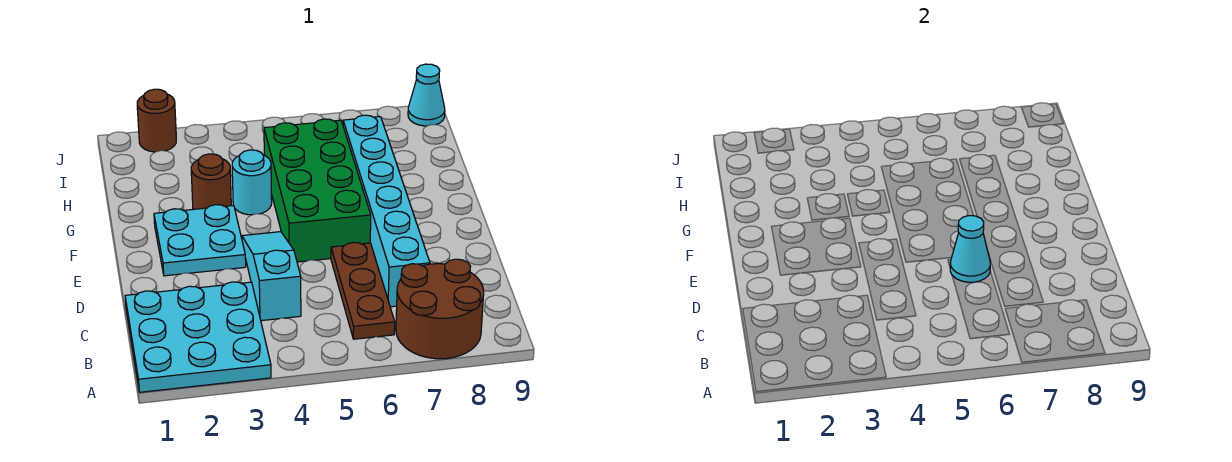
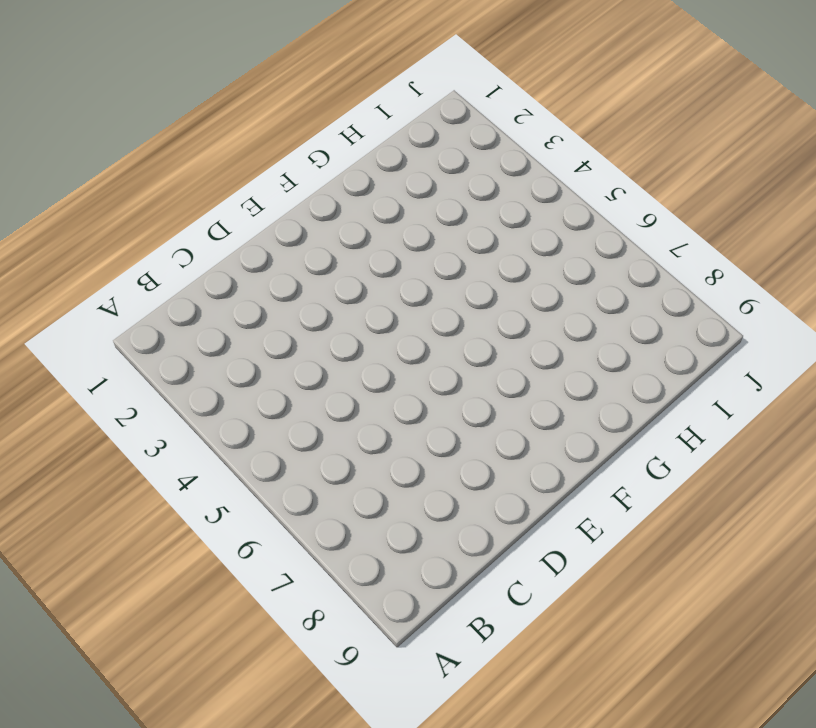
none -> cyan plate A1:C3 level 1
none -> brown round brick A7:B8 level 1
none -> brown plate B6:D6 level 1

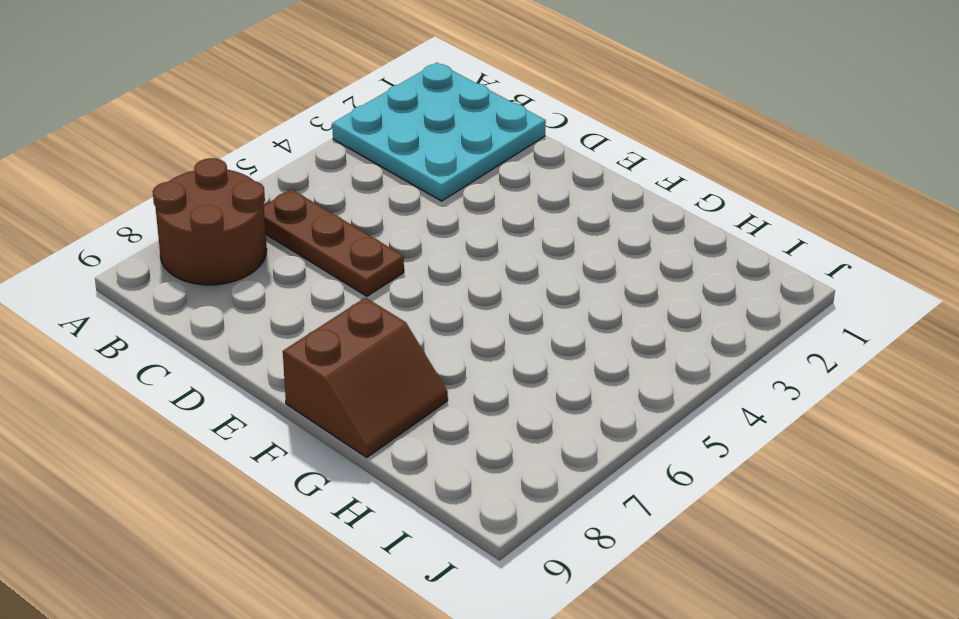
brown slope F8:G9 level 1 top F -> none
none -> cyan slope C4:E4 level 1 top C
none -> cyan brick C7:H7 level 1
none -> cyan plate E2:F3 level 1

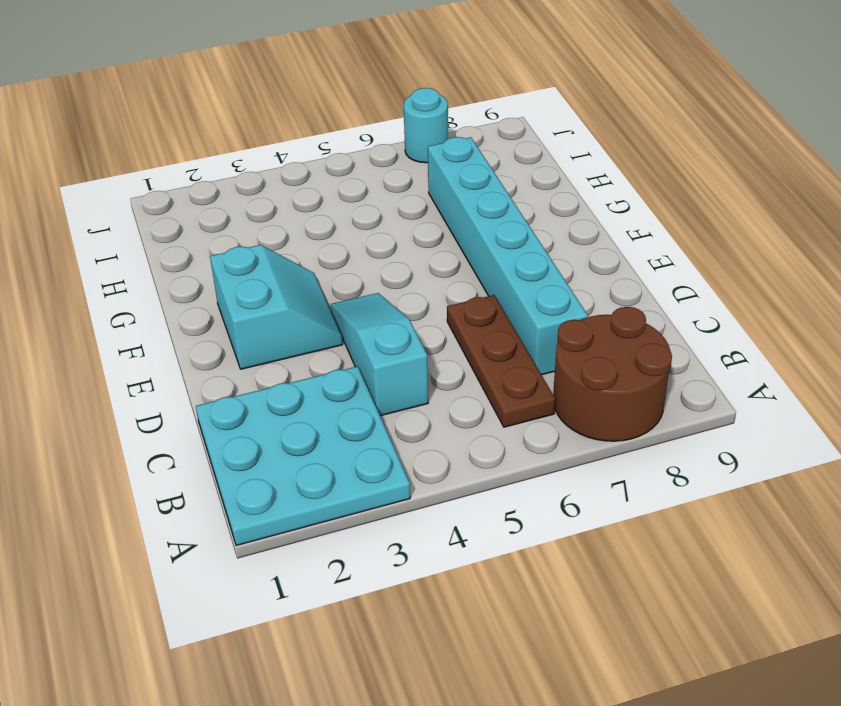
cyan slope E2:F3 level 1 top 2 -> cyan plate E2:F3 level 1
cyan round brick J7 level 1 -> cyan round brick G4 level 1
none -> green brick E5:H6 level 1
none -> brown round brick G3 level 1
none -> brown round brick J2 level 1

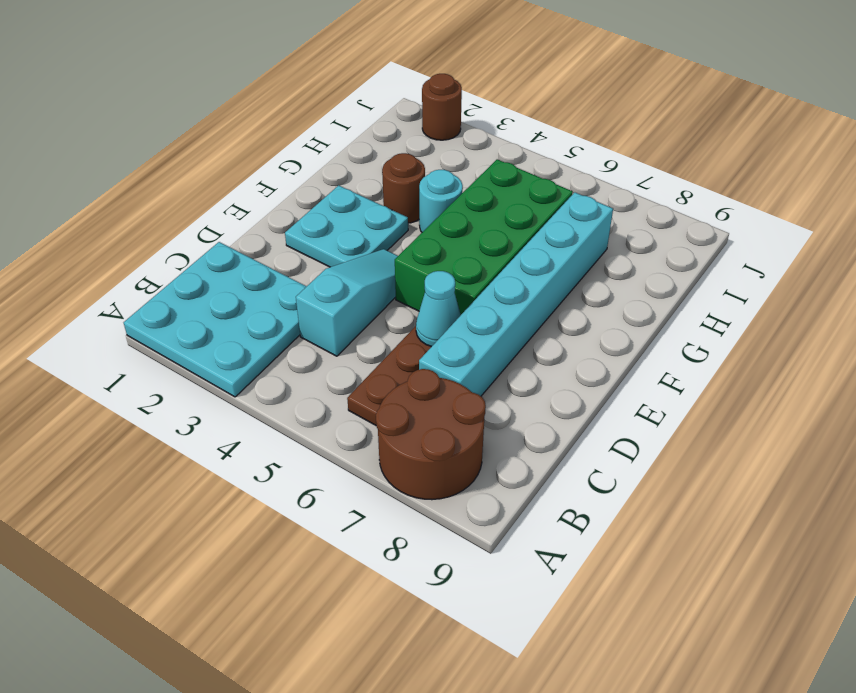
none -> cyan cone J9 level 1

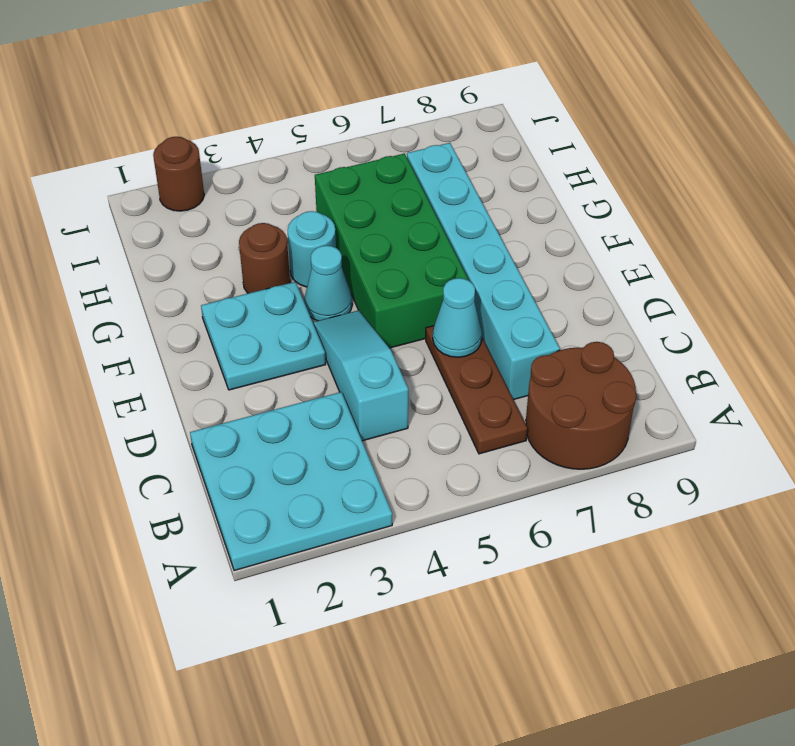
cyan cone F4 level 1 -> cyan cone J9 level 1

